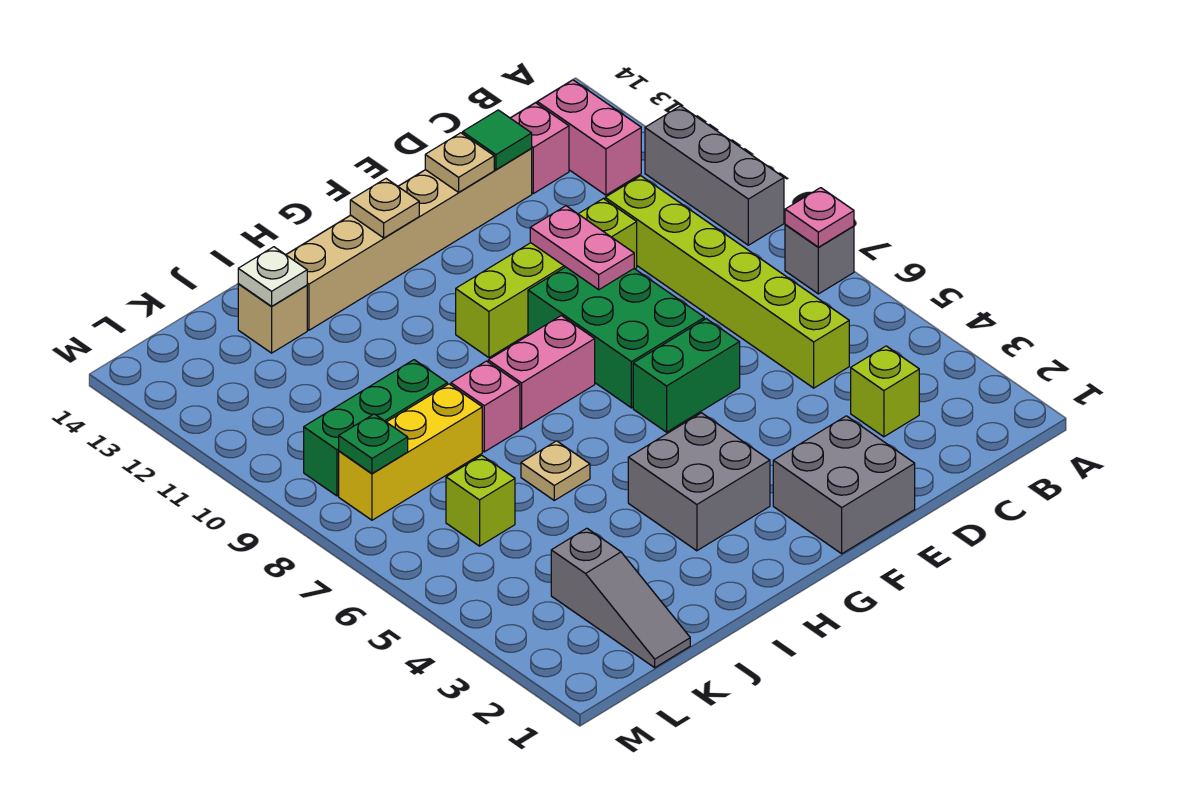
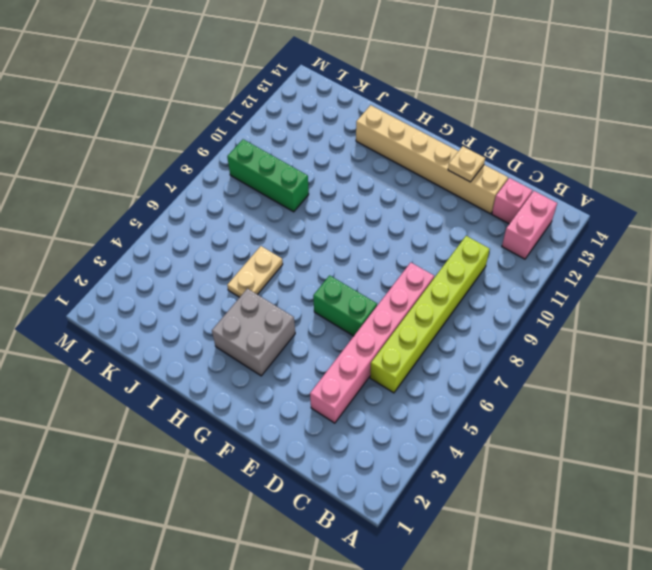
pink brick D3:D8 level 1 -> none
tan plate I5:I6 level 1 -> tan plate I6 level 1
none -> grey brick A7 level 1
none -> grey brick A9:A11 level 1
none -> lime brick C3 level 1

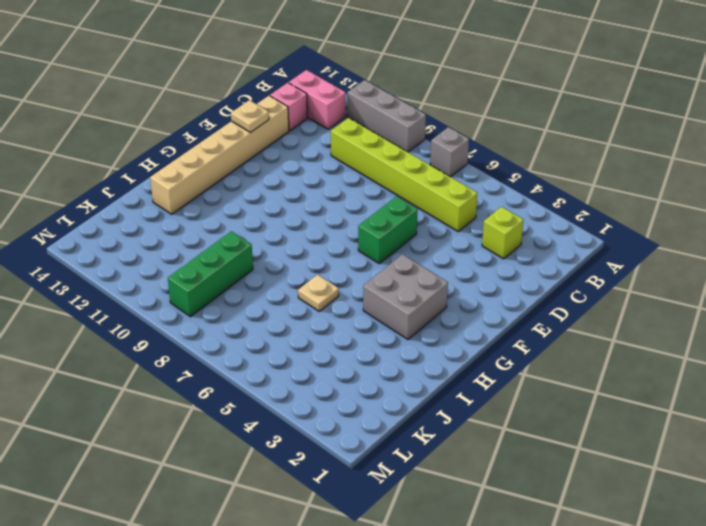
none -> lime brick D10:G10 level 1
none -> grey brick E1:F2 level 1
none -> green brick E7:F9 level 1

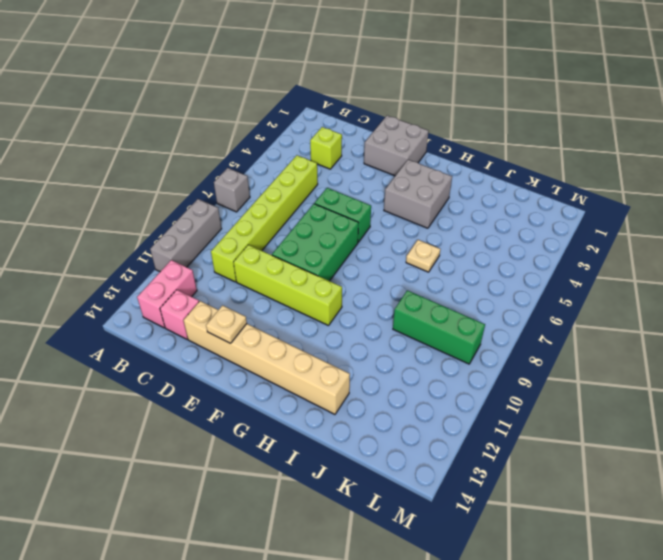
none -> pink brick G8:H8 level 1
none -> pink brick I8 level 1
none -> yellow brick J8:L8 level 1

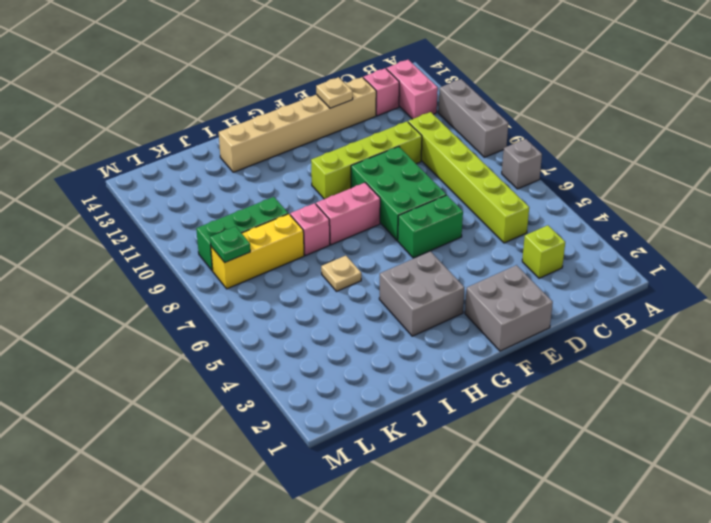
none -> tan brick J13 level 1
none -> grey slope K1:K3 level 1 top 3
none -> lime brick K6 level 1

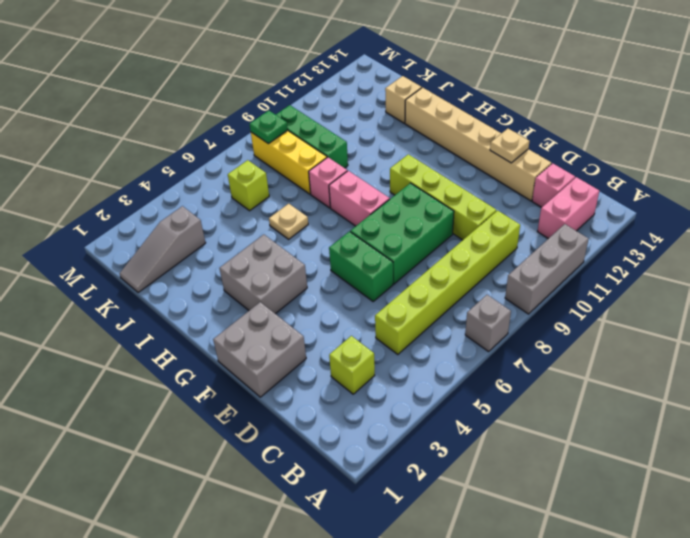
none -> pink plate A7 level 2
none -> green tile D13 level 2
none -> pink plate E9:E10 level 2

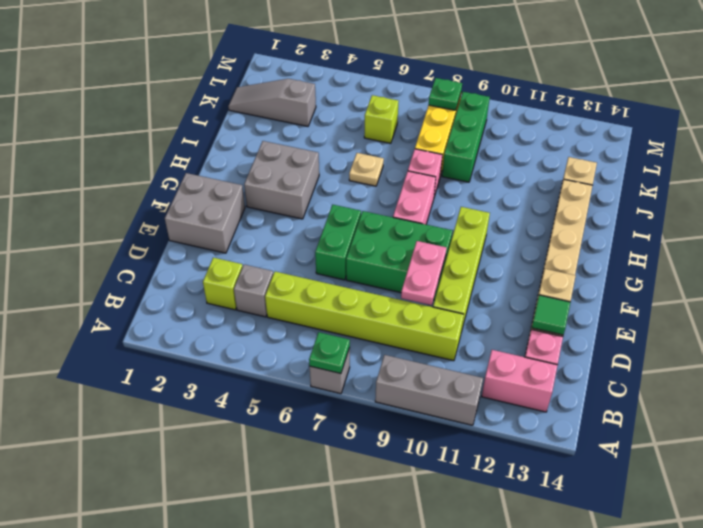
green plate A7 level 2 -> pink plate A7 level 2
grey brick C4 level 1 -> none
pink plate D9:E9 level 2 -> pink plate E9:E10 level 2
none -> tan plate G13 level 2
none -> white plate J13 level 2

